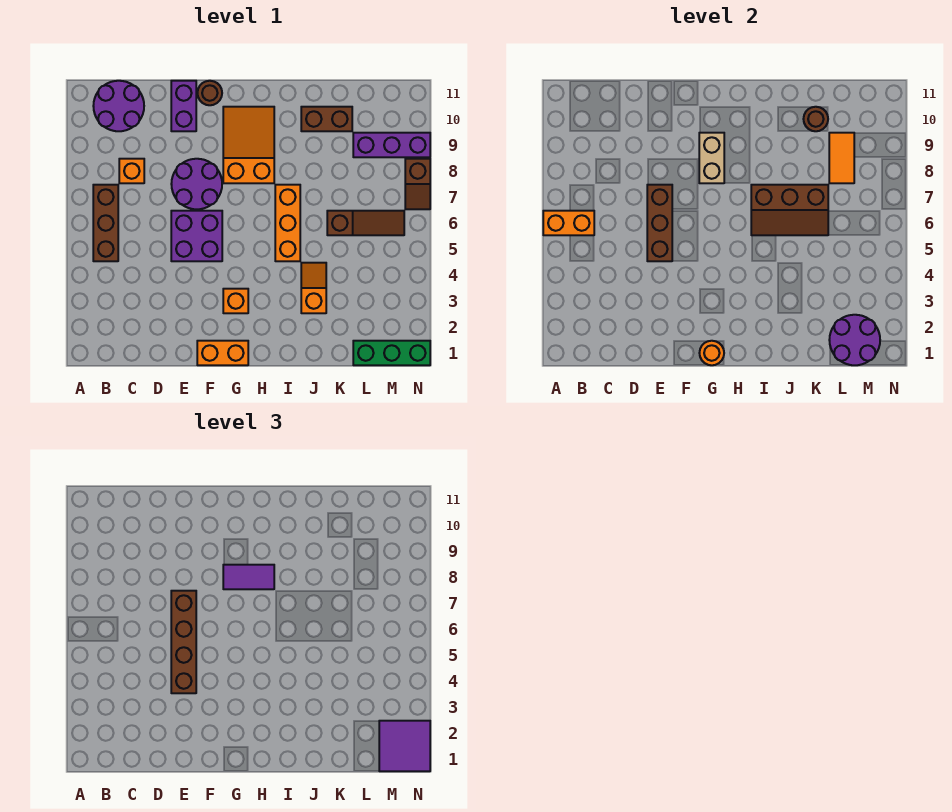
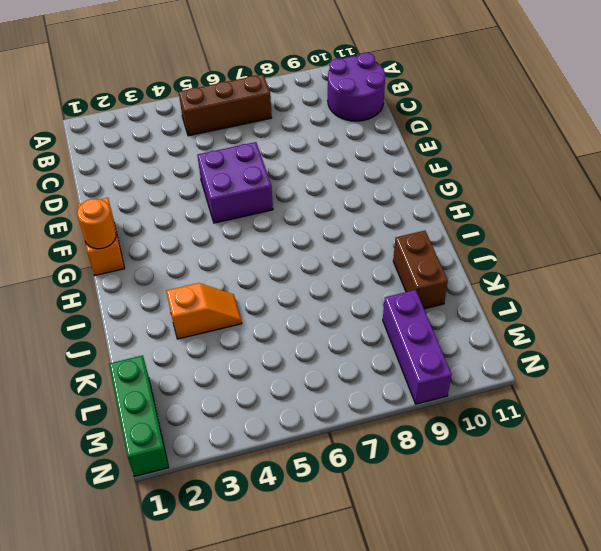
none -> orange brick C8 level 1
none -> purple round brick E7:F8 level 1
none -> purple brick E10:E11 level 1

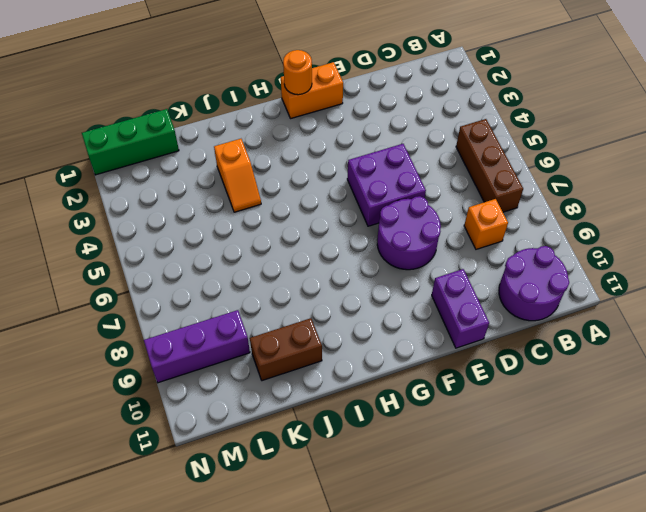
none -> brown round brick F11 level 1
none -> orange brick G3 level 1
none -> orange slope G8:H10 level 1 top 8

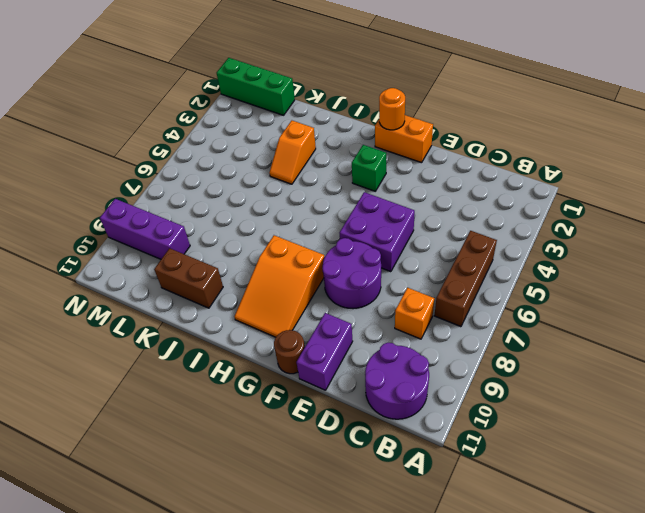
green brick G3 level 1 -> orange brick G3 level 1
none -> orange brick I5:I7 level 1
none -> brown slope K6:M6 level 1 top K
none -> brown slope N7:N8 level 1 top 8

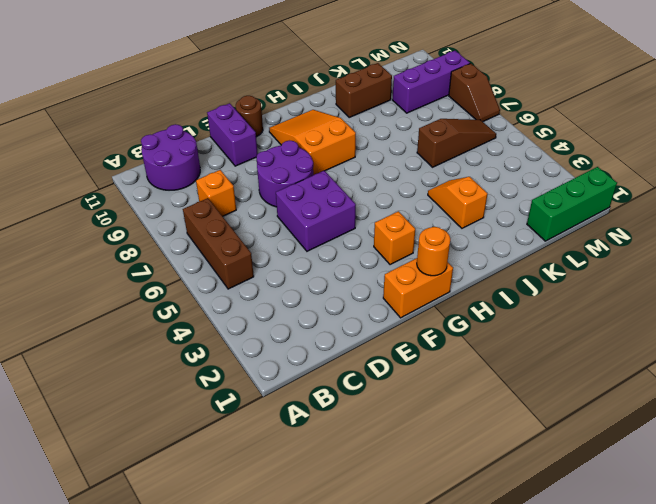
none -> orange brick I5:I7 level 1
none -> orange brick A6:B6 level 2
none -> brown brick E5:E7 level 2

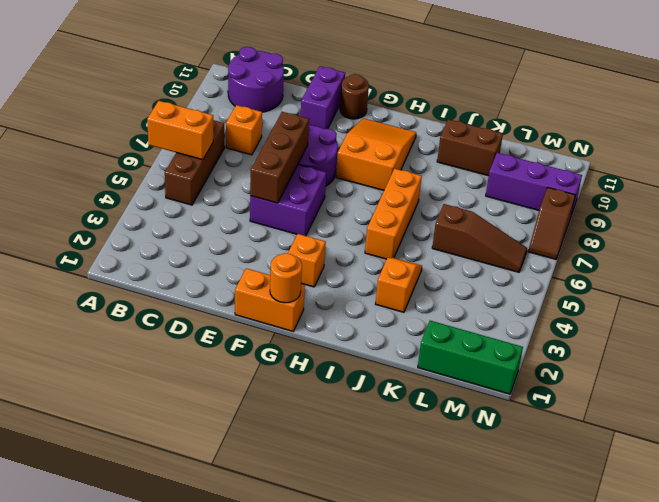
none -> tan brick G8:G9 level 2
none -> brown slope I6:K7 level 2 top 7
none -> brown round brick K10 level 2

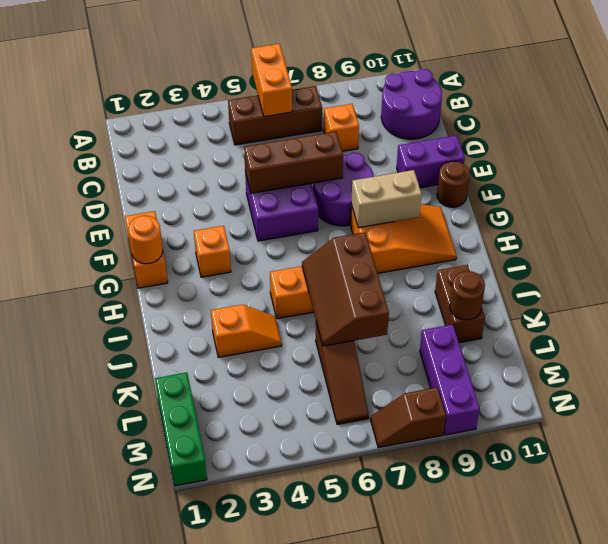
none -> purple round brick L1:M2 level 2
none -> orange tile L8:L9 level 2
none -> brown brick E4:E7 level 3

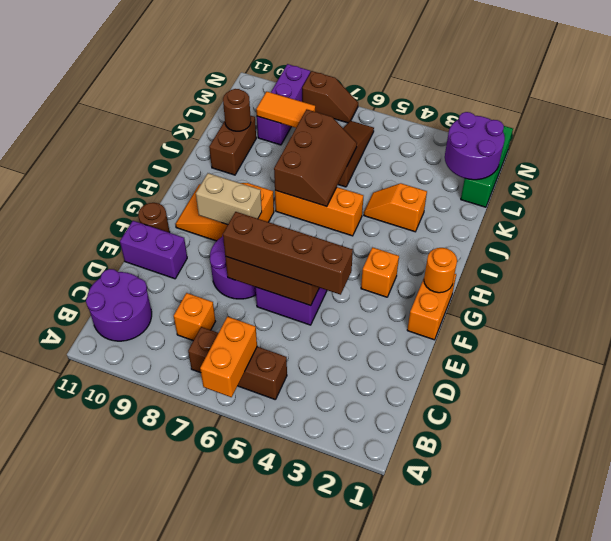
none -> purple tile G8:H8 level 3
none -> purple tile M1:N2 level 3

